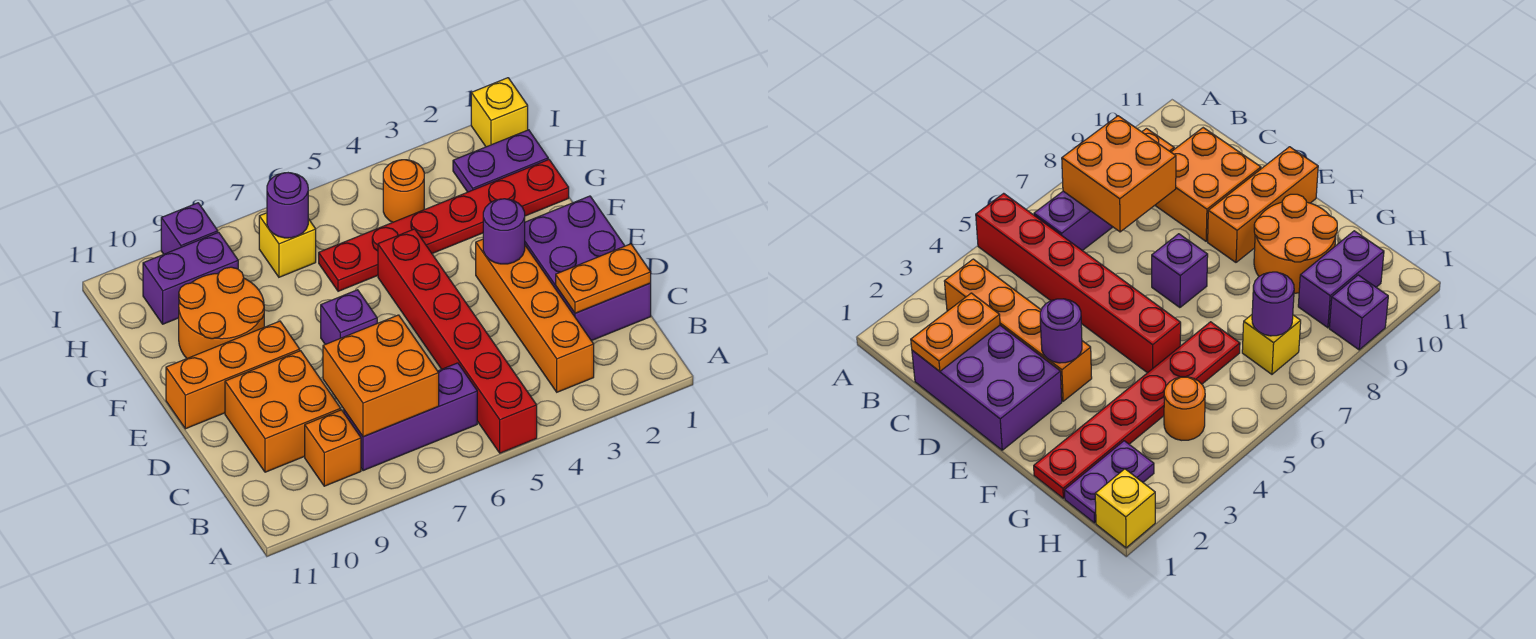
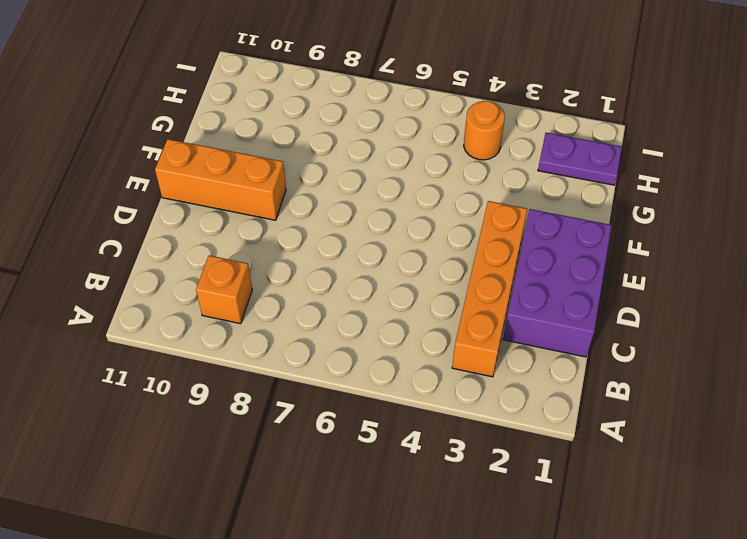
none -> red brick A5:F5 level 1
none -> purple brick B6:B8 level 1
none -> orange brick C9:D10 level 1

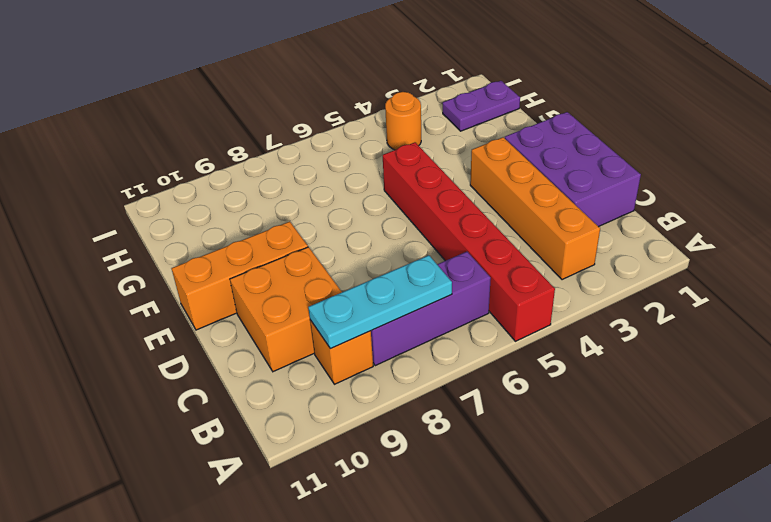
cyan plate B7:B9 level 2 -> orange brick B7:C8 level 2
none -> purple brick E7 level 1
none -> orange round brick F9:G10 level 1
none -> red plate G1:G6 level 1

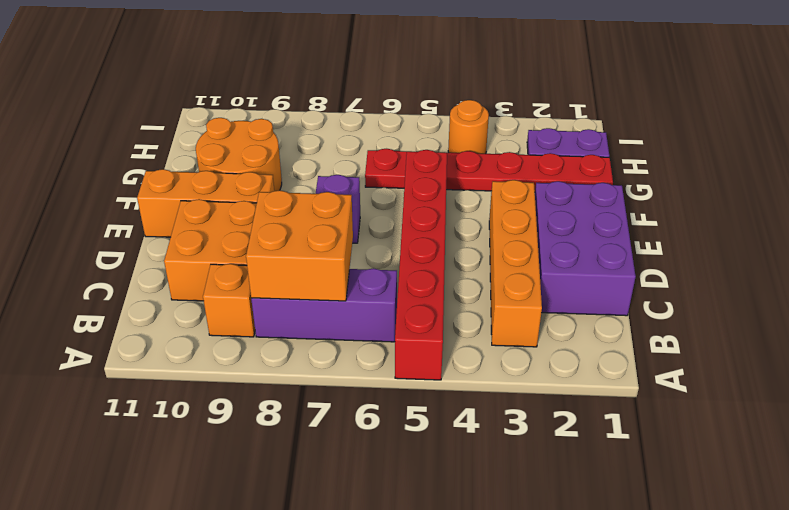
none -> yellow brick H7 level 1
none -> purple brick H9:H10 level 1
none -> yellow brick I1 level 1

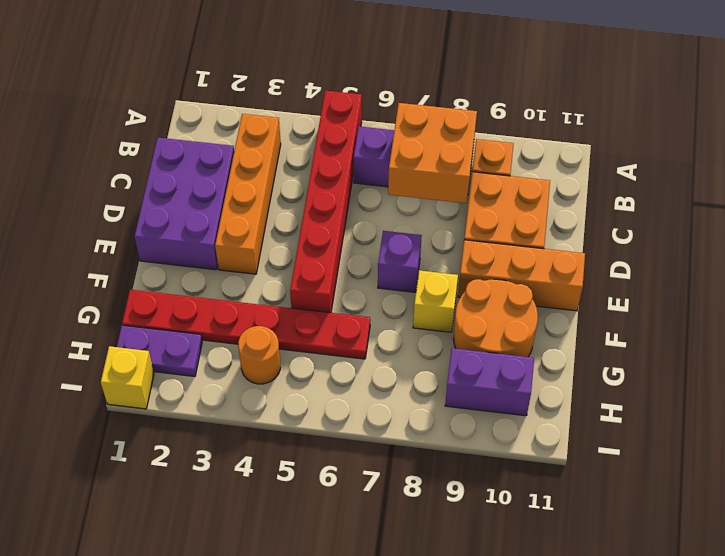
yellow brick F8 level 1 -> yellow brick H7 level 1
none -> purple brick I9 level 1
none -> orange plate C1:C2 level 2
none -> purple round brick E3 level 2

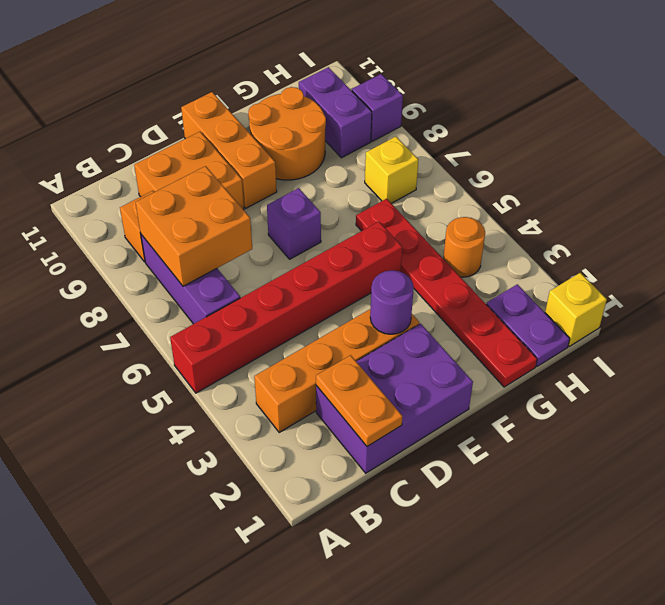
none -> purple round brick H7 level 2

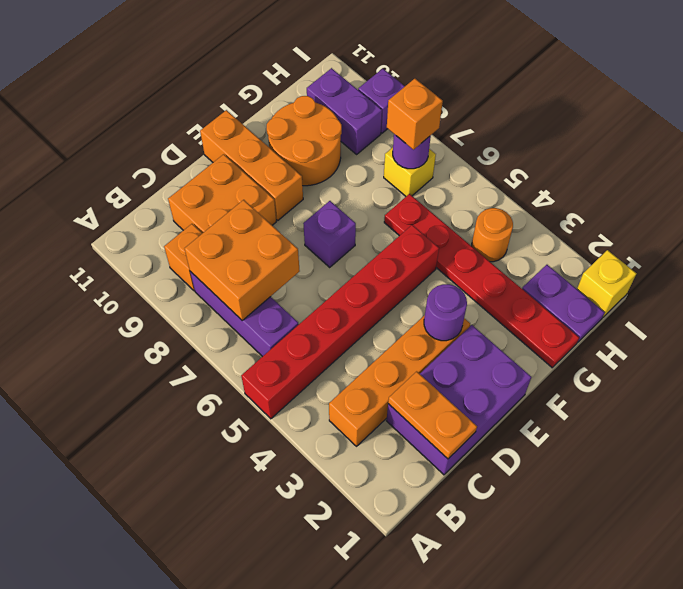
orange brick H7 level 3 -> none

